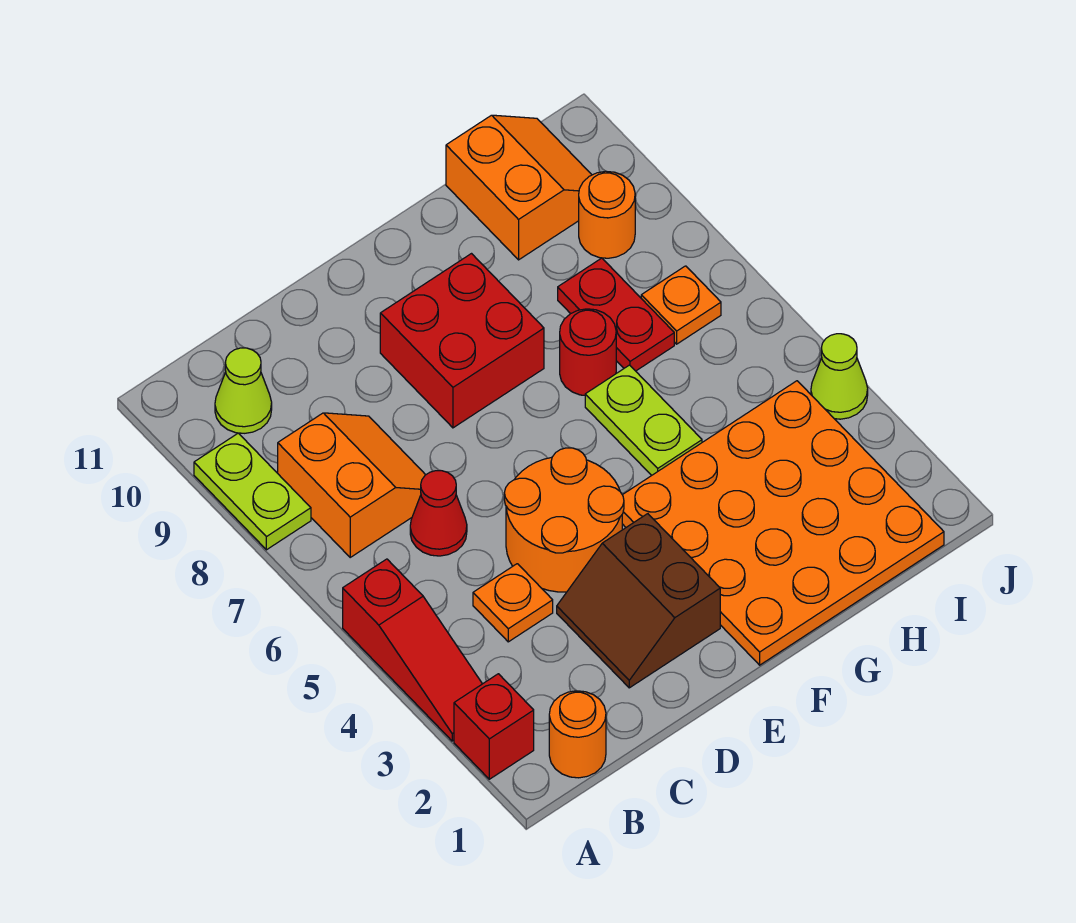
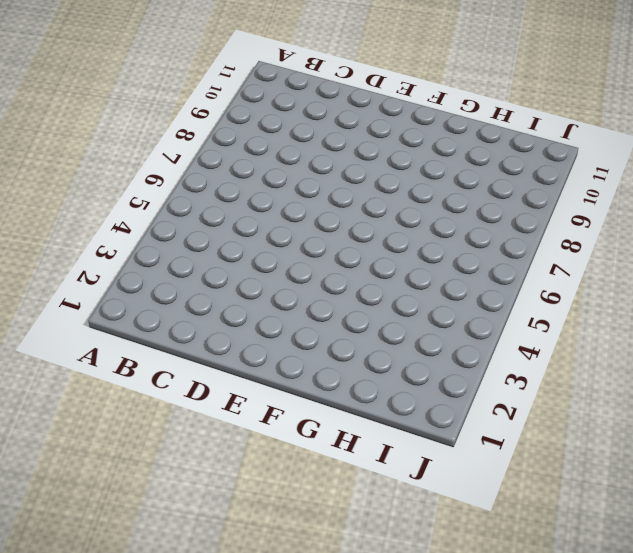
none -> red brick A2 level 1
none -> red slope A3:A5 level 1 top 5
none -> lime plate A8:A9 level 1

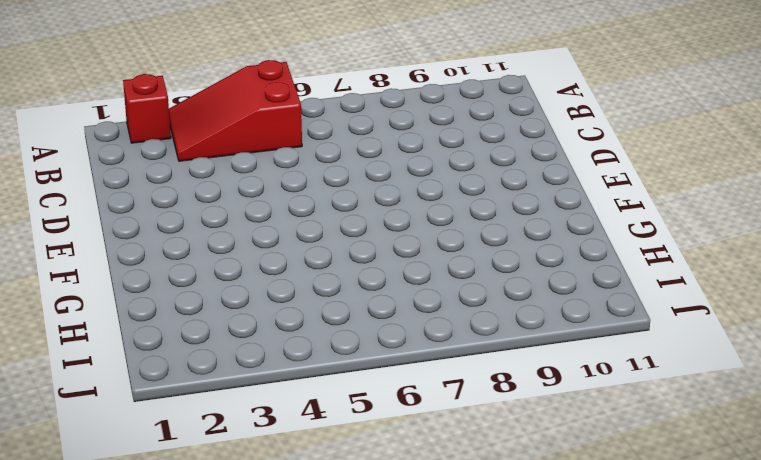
red slope A3:B5 level 1 top 5 -> red slope A3:A5 level 1 top 5
none -> lime plate A8:A9 level 1
none -> orange round brick B1 level 1
none -> orange slope B7:C8 level 1 top B

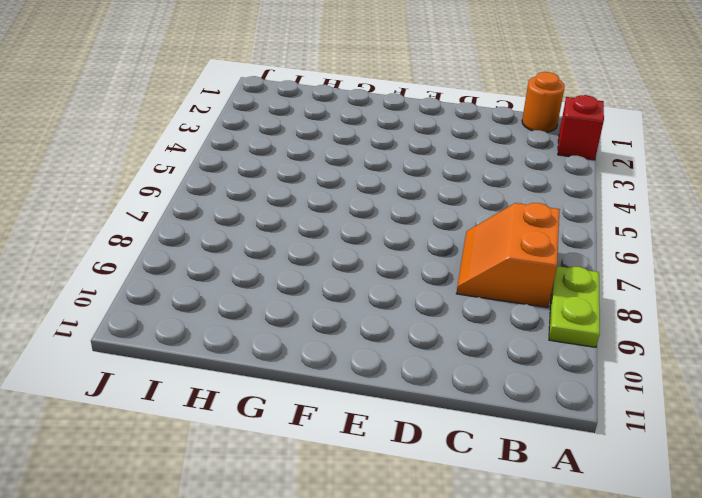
none -> red slope A3:A5 level 1 top 5
none -> lime cone B10 level 1
none -> orange plate C4 level 1

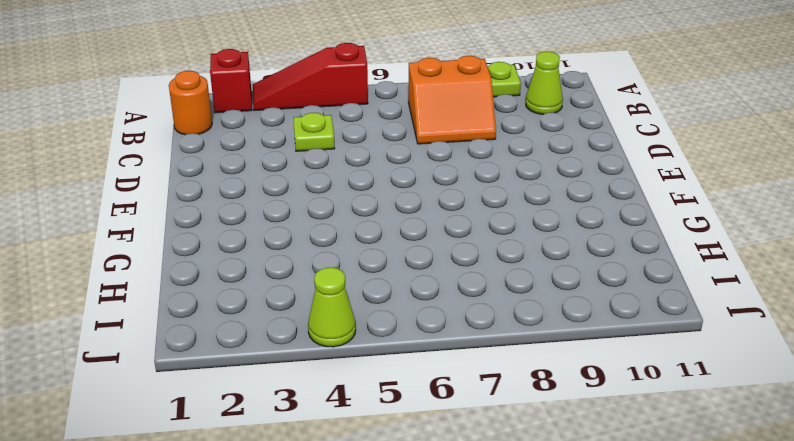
lime plate C4 level 1 -> orange plate C4 level 1
none -> red cone C6 level 1
none -> brown slope D2:E3 level 1 top E
none -> orange round brick D4:E5 level 1

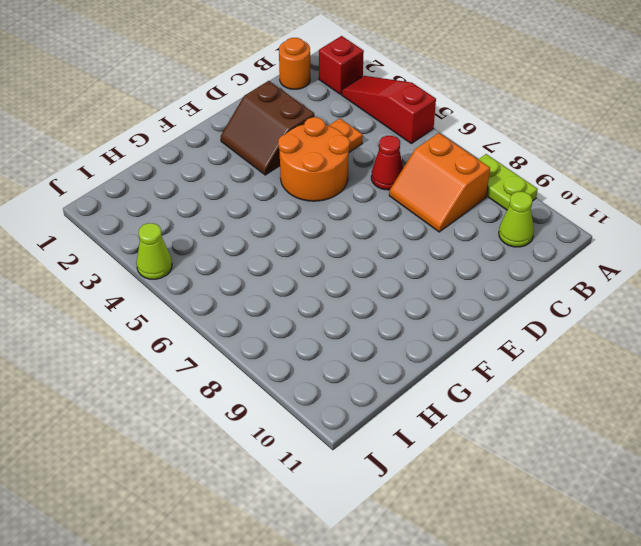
brown slope D2:E3 level 1 top D -> brown slope D2:E3 level 1 top E
none -> red brick E8:F9 level 1
none -> orange plate F1:I4 level 1
none -> lime plate G5:G6 level 1

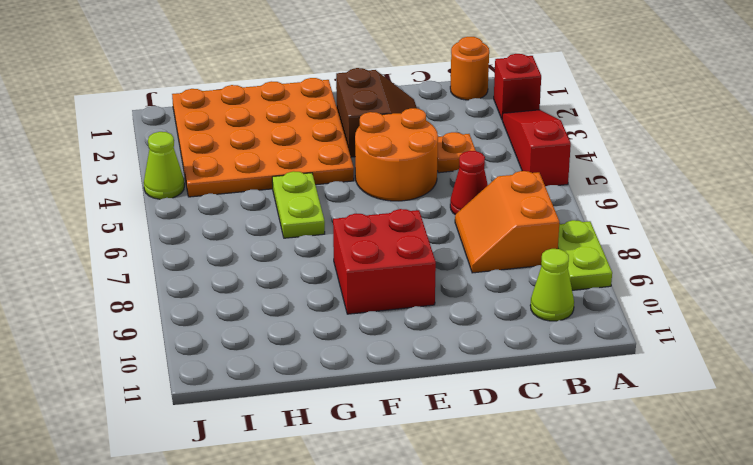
none -> red round brick G7 level 1
none -> red plate H7:H8 level 1
none -> orange slope H10:I11 level 1 top H

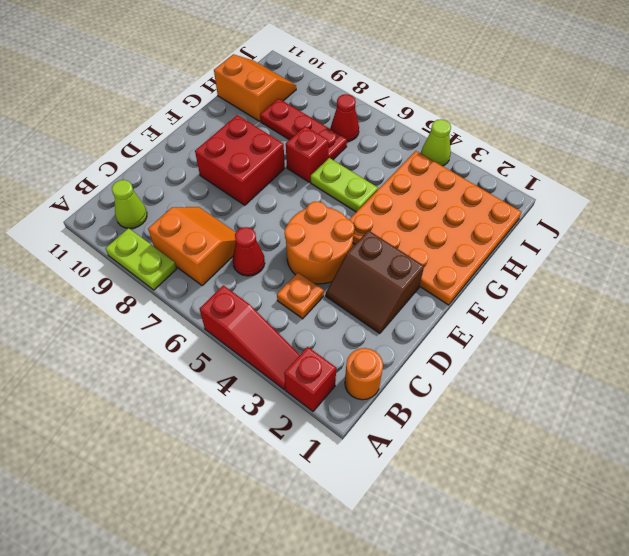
red brick G7 level 1 -> red round brick G7 level 1
red plate H7:H9 level 1 -> red plate H7:H8 level 1
red cone I7 level 1 -> orange plate I7 level 1
none -> orange round brick I9 level 1

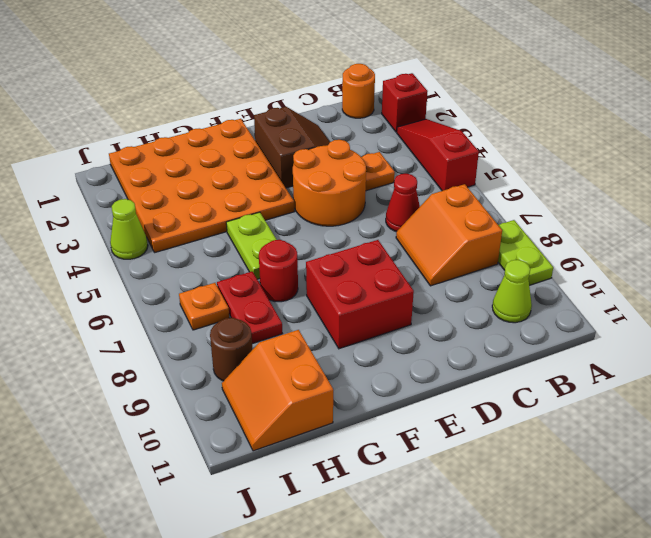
brown round brick I9 level 1 -> orange round brick I9 level 1

